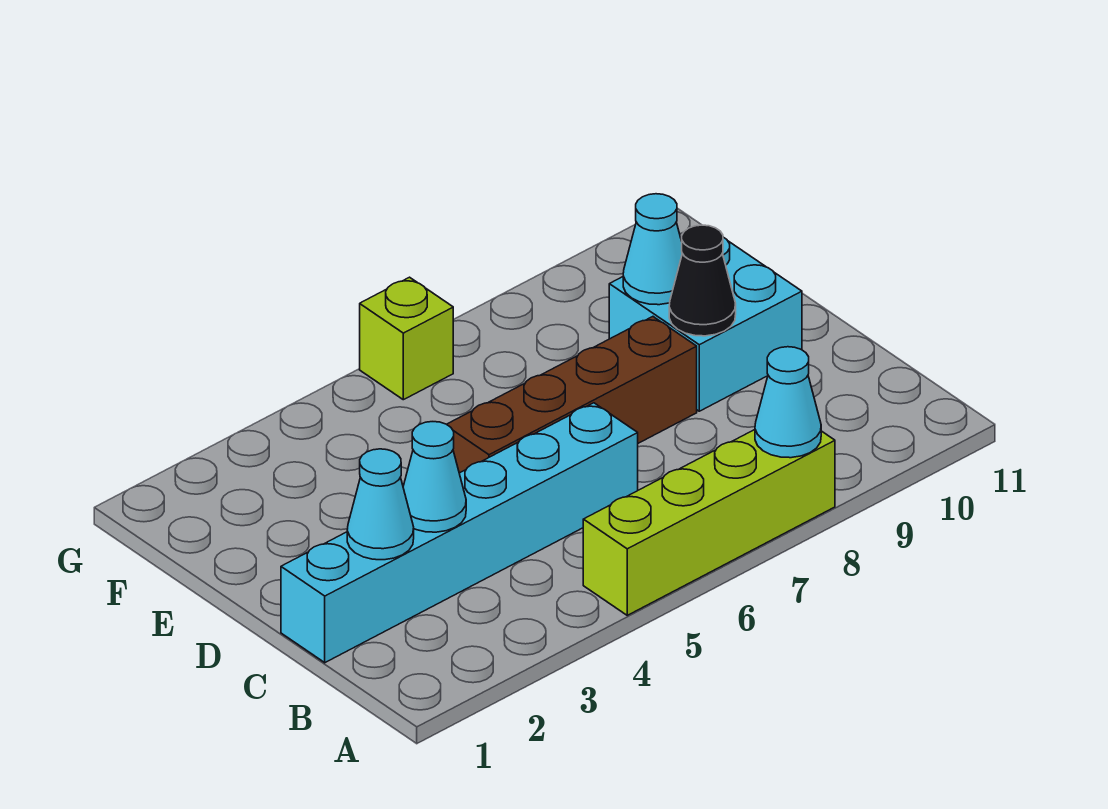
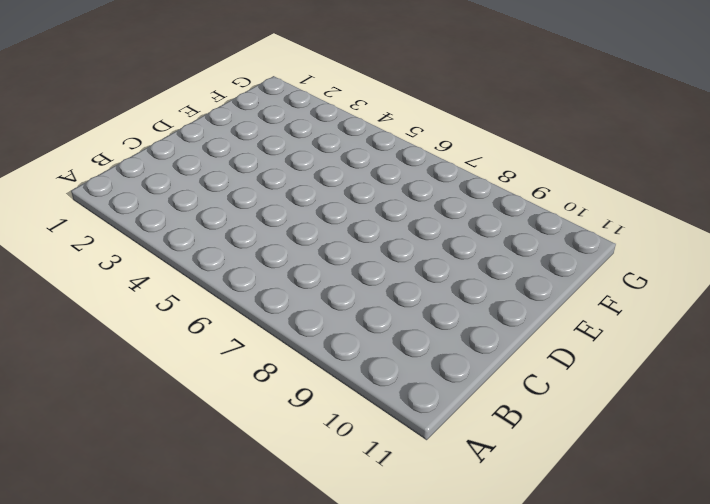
none -> lime brick A5:A8 level 1
none -> cyan brick C1:C6 level 1

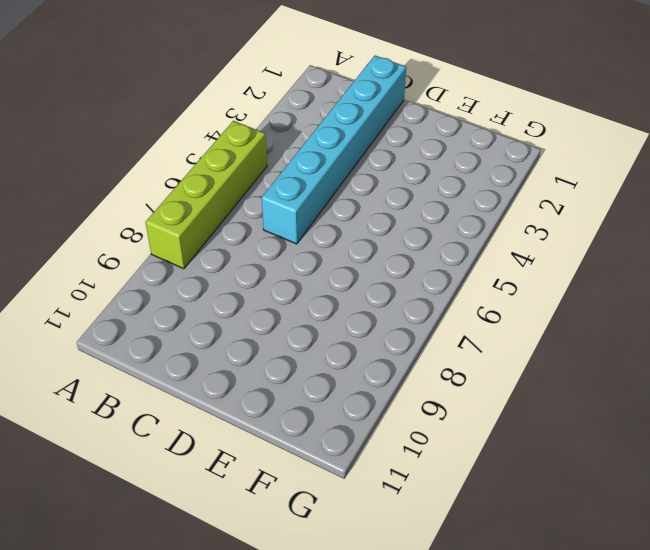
none -> brown brick D5:D8 level 1
none -> cyan brick D9:E10 level 1

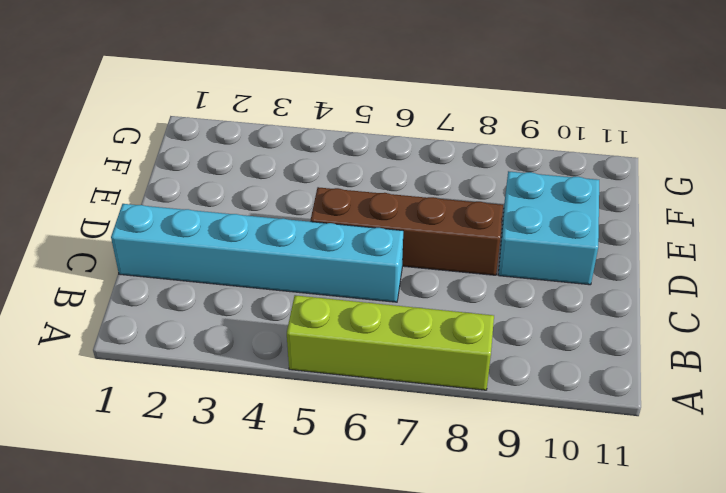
none -> lime brick G6 level 1
none -> cyan cone A8 level 2

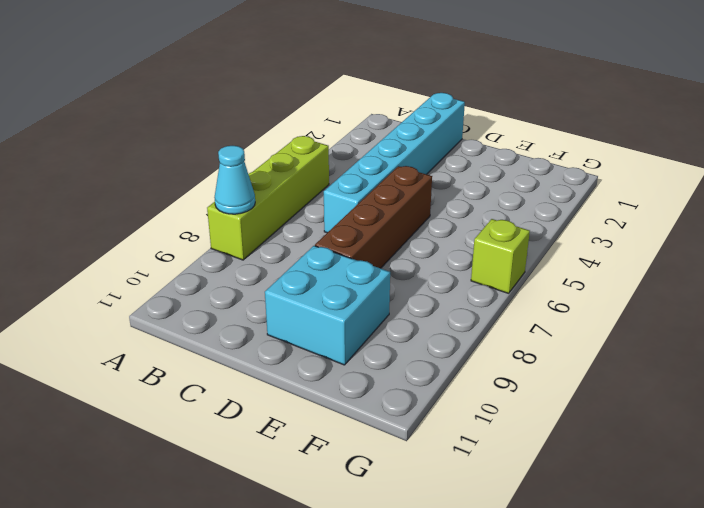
none -> cyan cone C2 level 2
none -> cyan cone C3 level 2

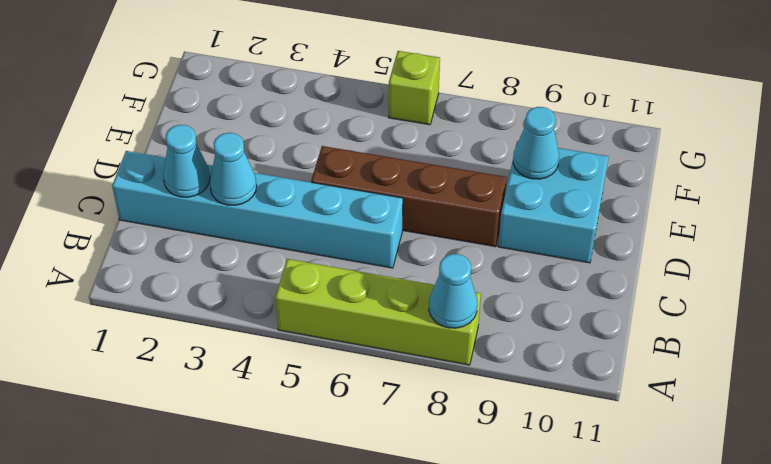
none -> black cone D9 level 2

